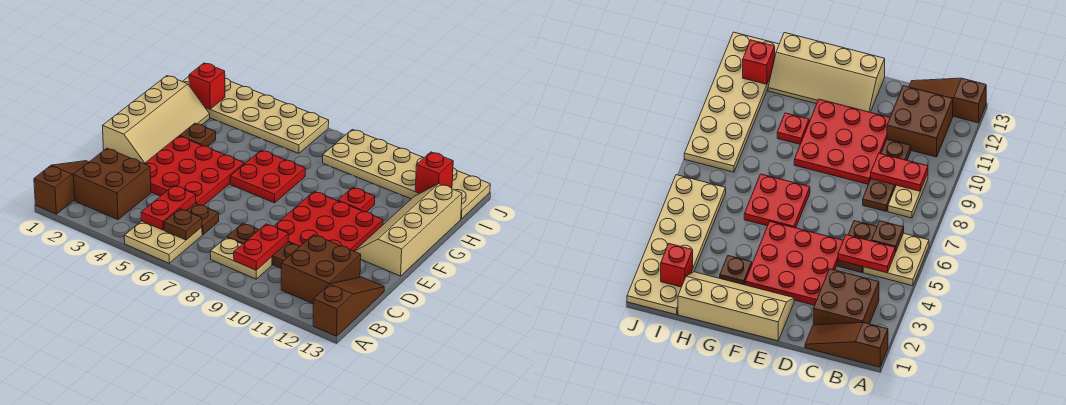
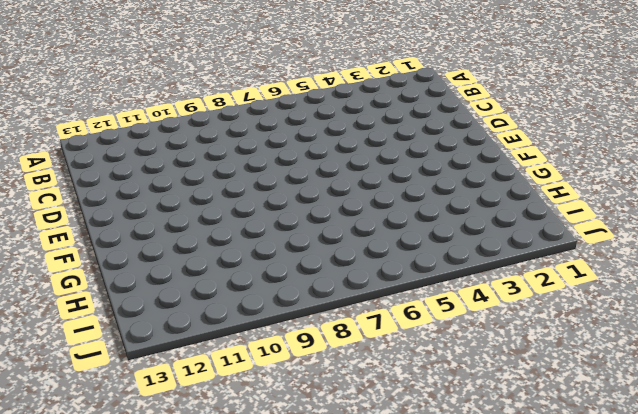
none -> brown slope A1:C1 level 1 top A
none -> tan plate A5:B6 level 1
none -> brown slope A13:C13 level 1 top A

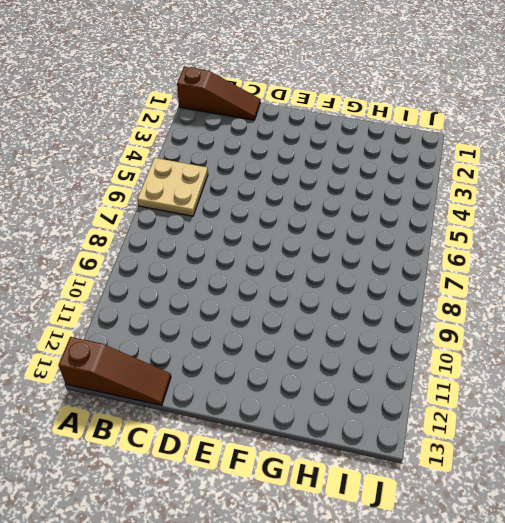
none -> brown brick B2:C3 level 1
none -> tan plate B8:B9 level 1
none -> brown brick B11:C12 level 1

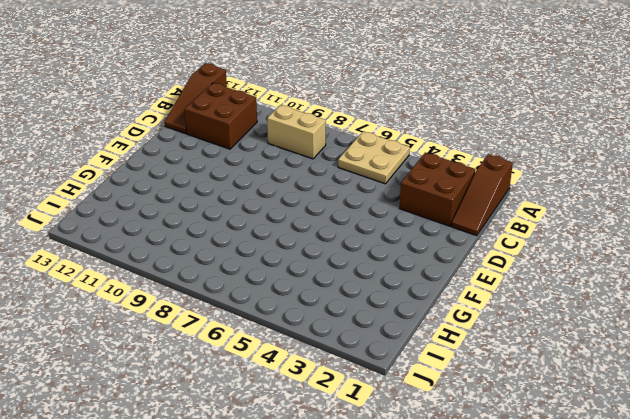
tan brick B8:B9 level 1 -> tan plate B8:B9 level 1
none -> brown plate C5:C6 level 1
none -> brown plate C8:C10 level 1
none -> red plate D3:F5 level 1

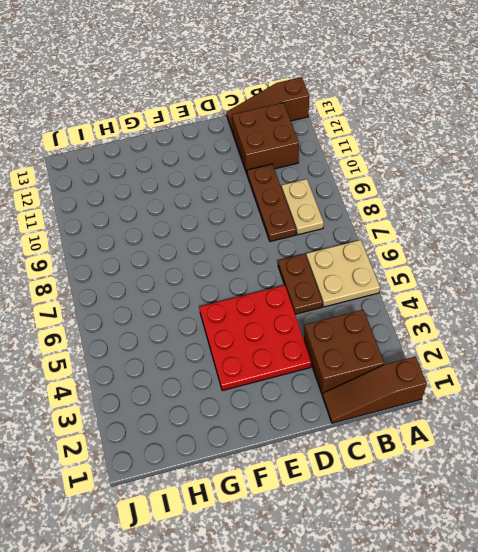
none -> red plate D9:F11 level 1
none -> tan slope E1:H2 level 1 top 1
none -> tan slope E12:H13 level 1 top 13

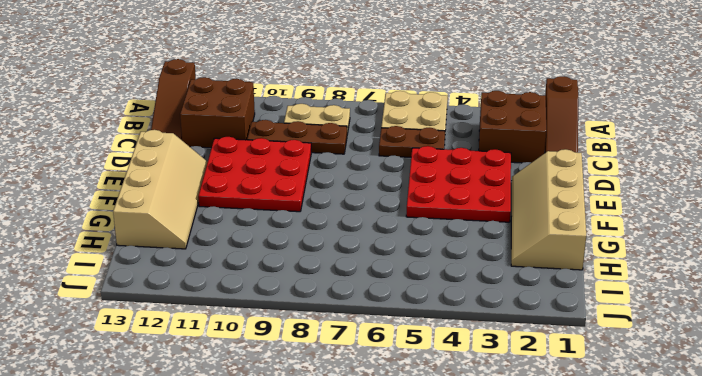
none -> red plate F6:G7 level 1
none -> brown plate G3 level 1
none -> red plate G10 level 1

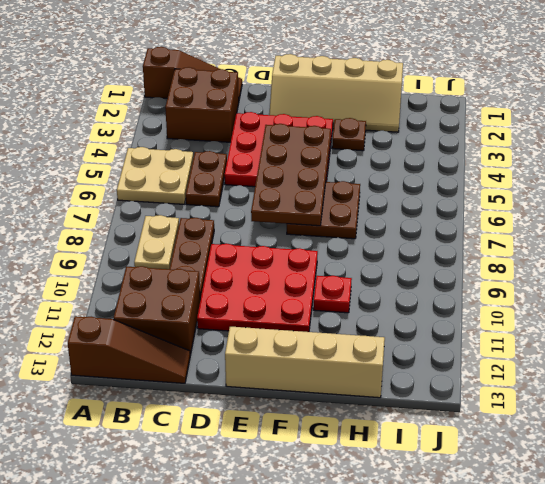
brown plate E4:F7 level 2 -> none
brown plate F6:G7 level 1 -> red plate F6:G7 level 1
none -> tan plate I1:J6 level 1
none -> tan plate I8:J13 level 1
none -> red plate B5:C5 level 2

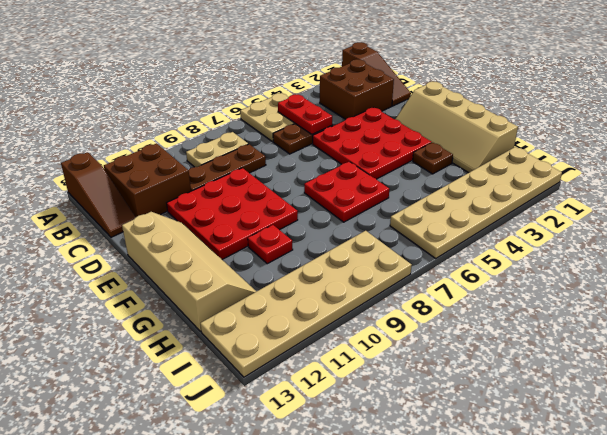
none -> brown plate B6 level 2
none -> red plate B9:C9 level 2
none -> red brick I2 level 2

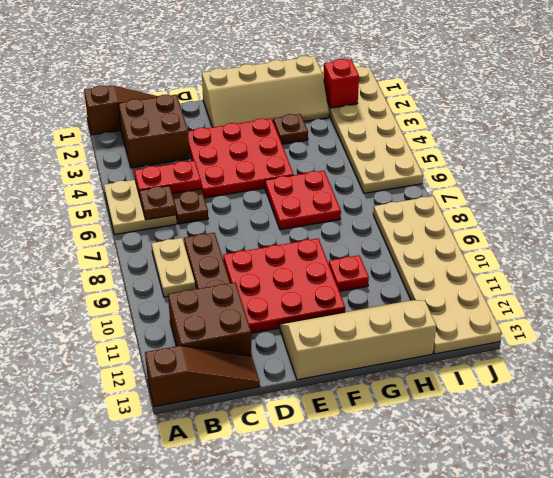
none -> red plate B9:C9 level 2
none -> red brick I12 level 2

